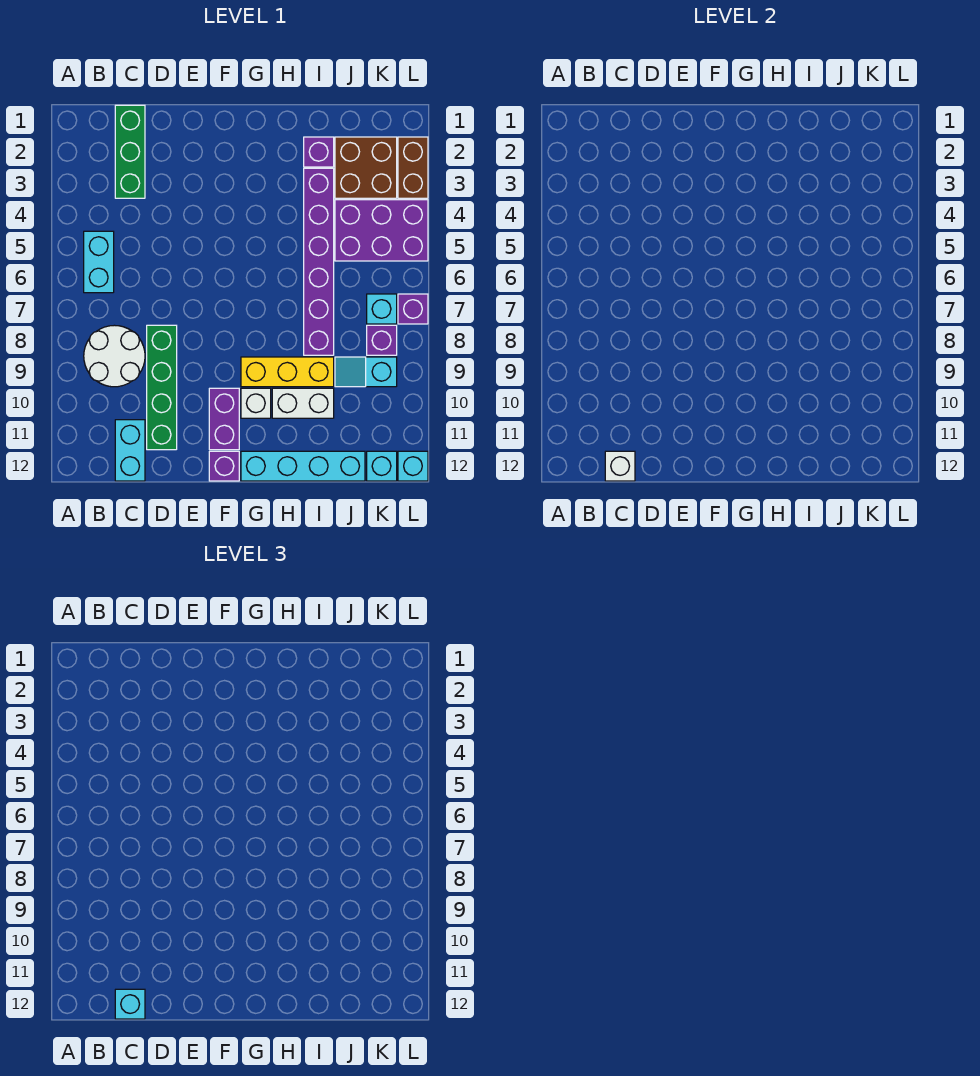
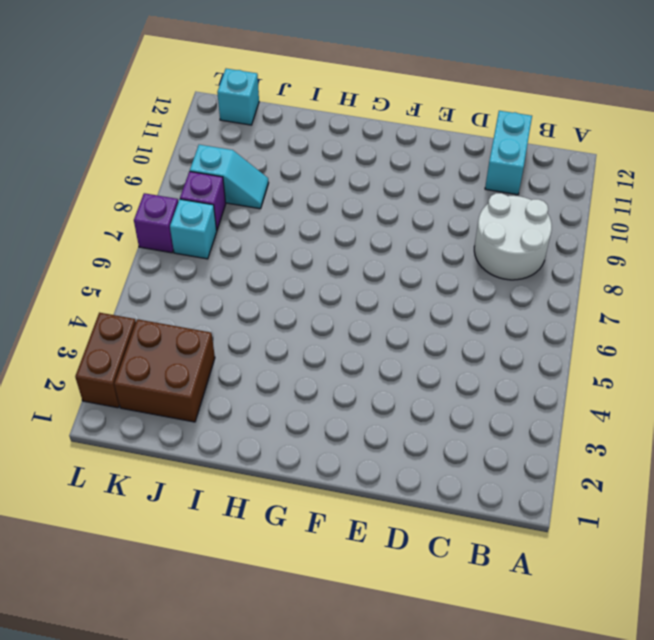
none -> cyan brick B5:B6 level 1
none -> green brick C1:C3 level 1
none -> green brick D8:D11 level 1

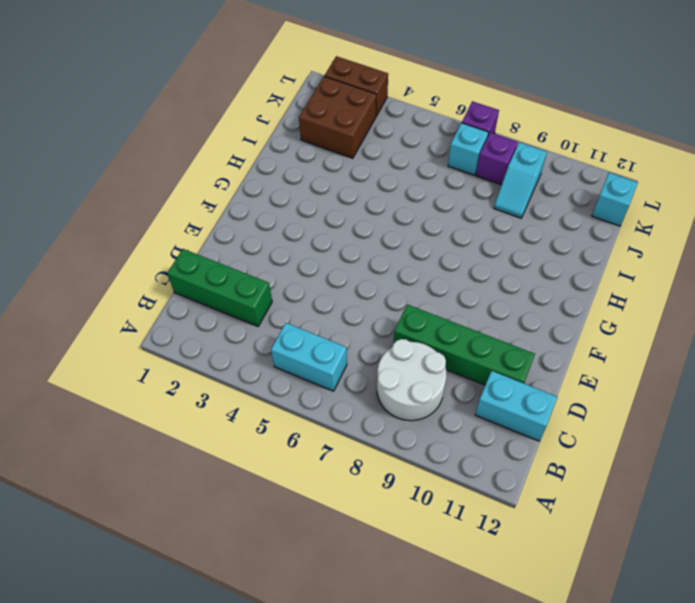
none -> purple brick F10:F11 level 1
none -> purple brick F12 level 1
none -> yellow brick G9:I9 level 1

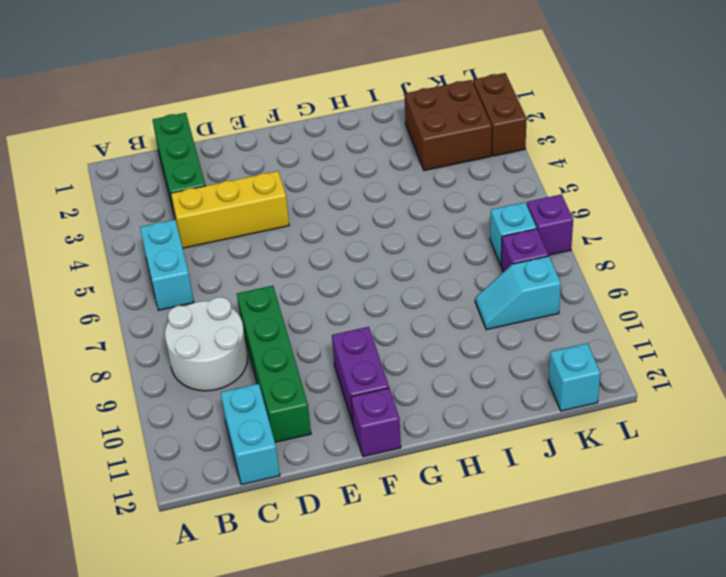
yellow brick C4:E4 level 1 -> yellow brick G9:I9 level 1
none -> white brick G10 level 1
none -> cyan brick G12:J12 level 1
none -> white brick H10:I10 level 1

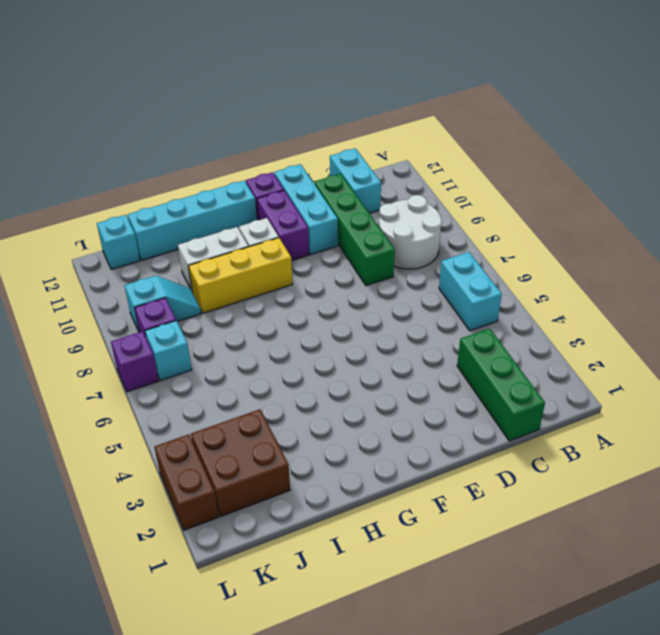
cyan brick E10:E12 level 1 -> none
none -> purple brick I2 level 1
none -> purple brick I3:I8 level 1
none -> purple brick J4:L5 level 1

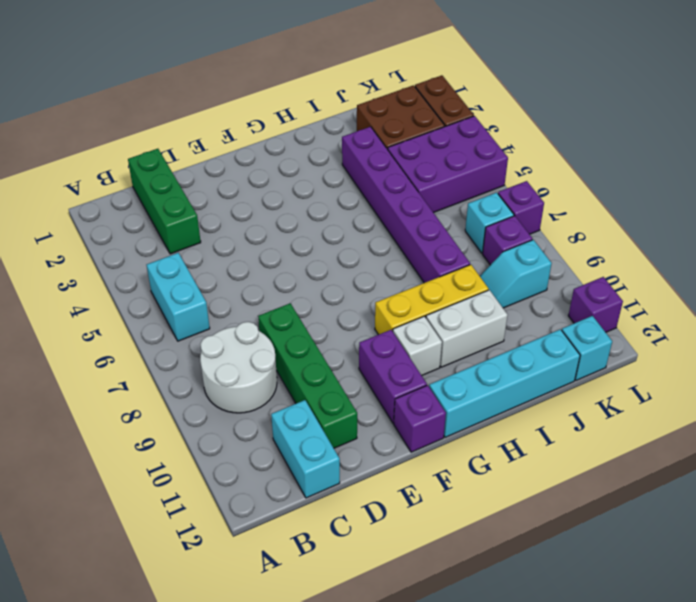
purple brick L11 level 1 -> purple brick I2 level 1
none -> cyan brick L12 level 1
none -> white brick C12 level 2
none -> cyan brick C12 level 3

